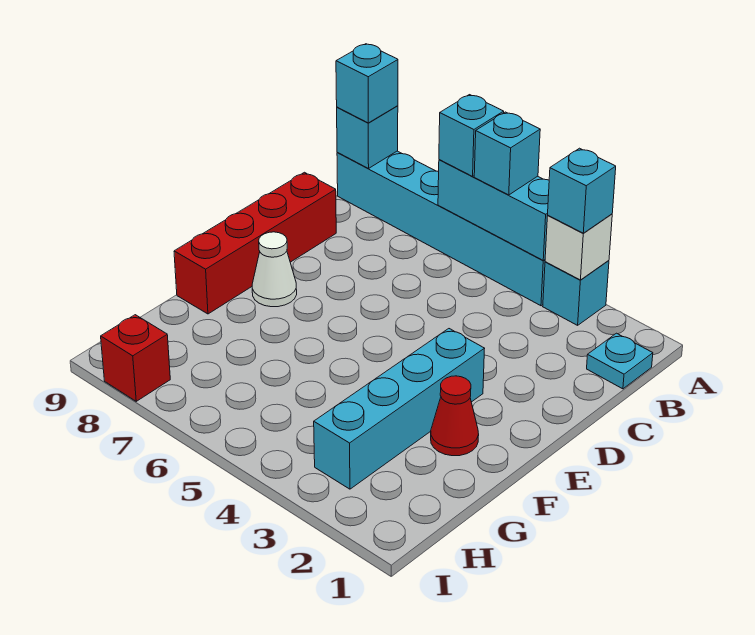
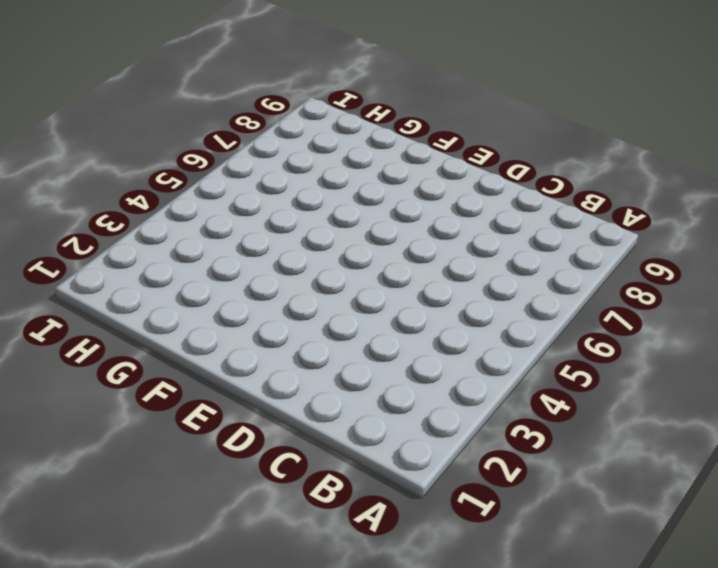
none -> cyan brick A3 level 1
none -> cyan brick A4:A9 level 1
none -> cyan plate B1 level 1

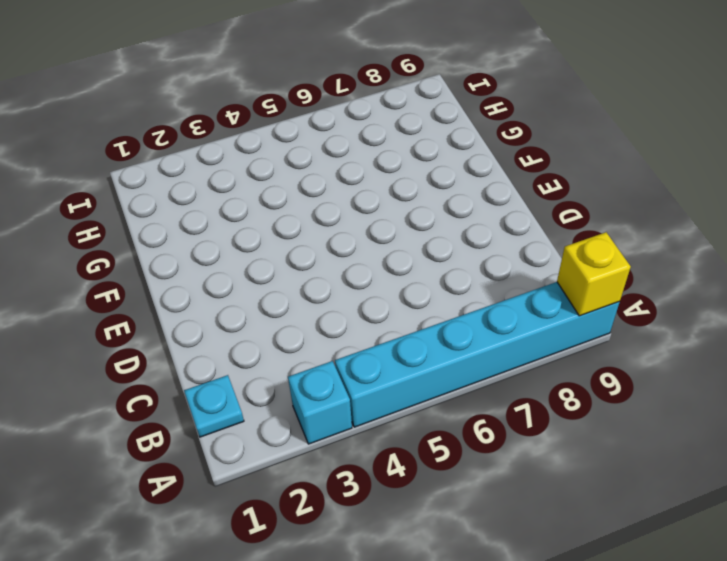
yellow brick A9 level 2 -> cyan brick A9 level 2
none -> red brick C9:F9 level 1
none -> cyan brick E3:H3 level 1
none -> white cone E8 level 1

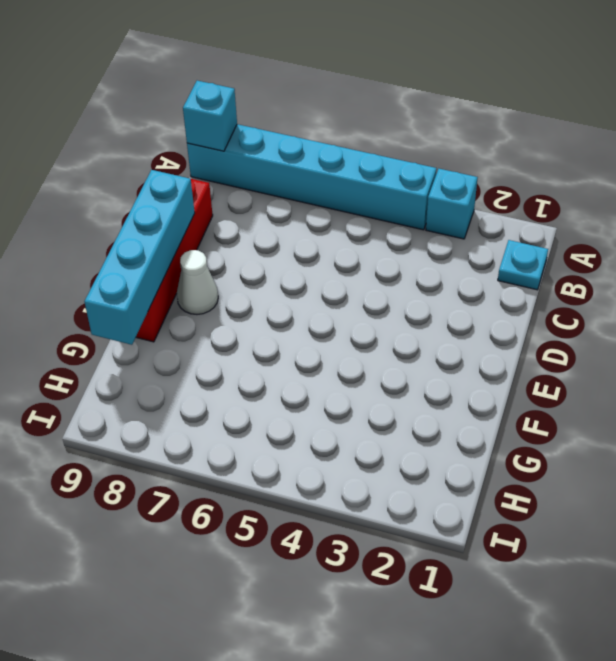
cyan brick D9:G9 level 2 -> cyan brick E3:H3 level 1
none -> red cone F2 level 1
none -> red brick I8 level 1
none -> white brick A3 level 2

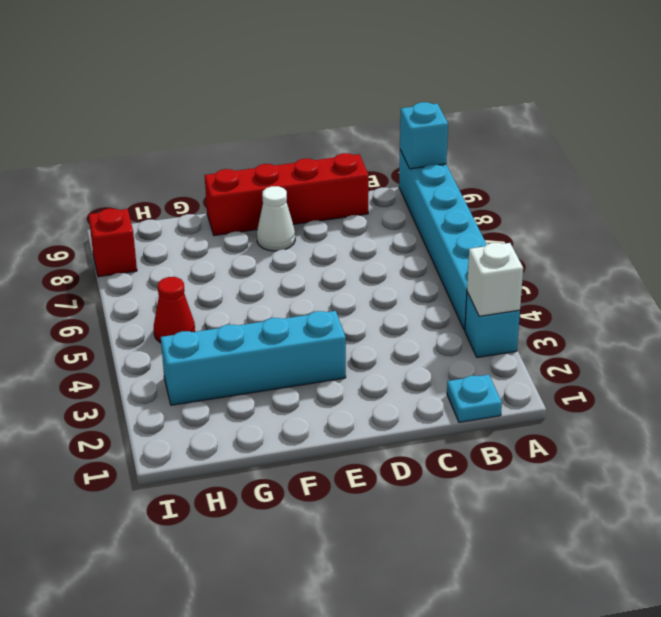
red cone H5 level 1 -> red cone F2 level 1
none -> cyan brick A4:A6 level 2
none -> cyan brick A3 level 3
none -> cyan brick A5 level 3

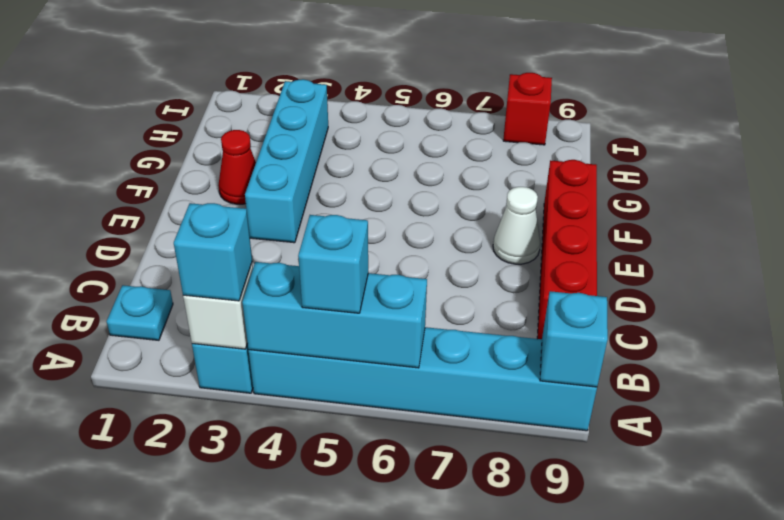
none -> cyan brick A6 level 3
none -> cyan brick A9 level 3

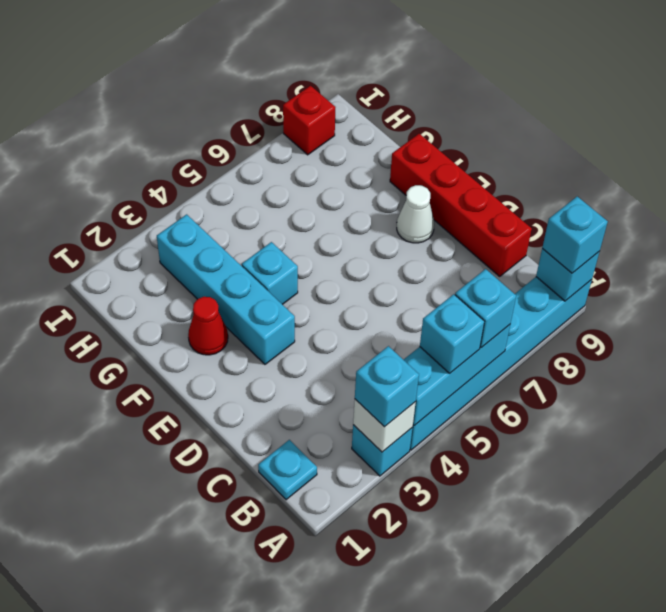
cyan brick F4 level 1 -> none

